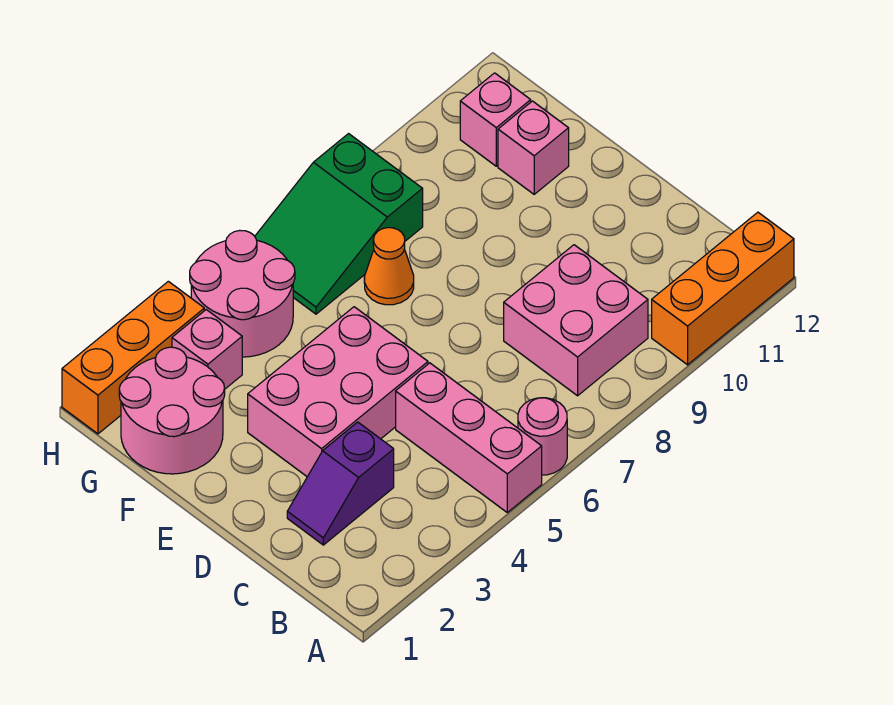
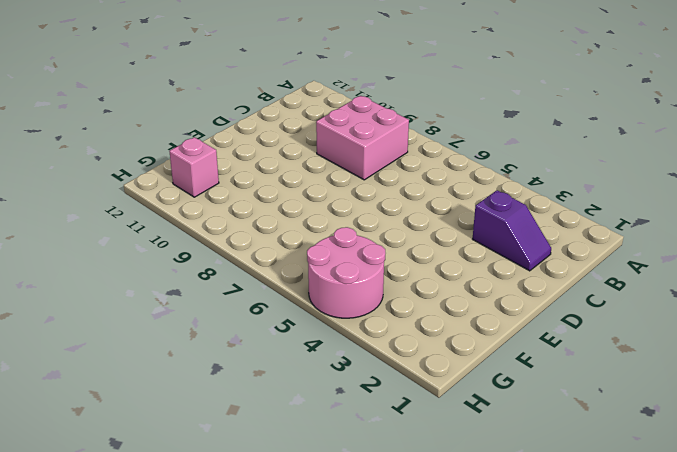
none -> pink brick A5:C5 level 1
none -> pink round brick A6 level 1
none -> orange brick A10:A12 level 1

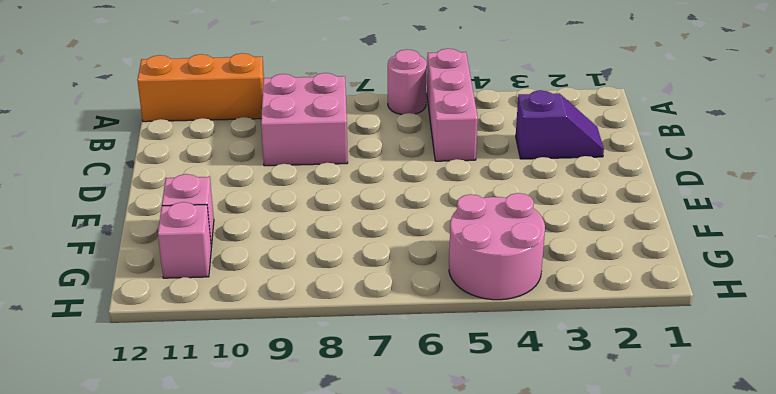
none -> pink brick D3:E5 level 1
none -> pink round brick F1:G2 level 1
none -> orange cone F7 level 1

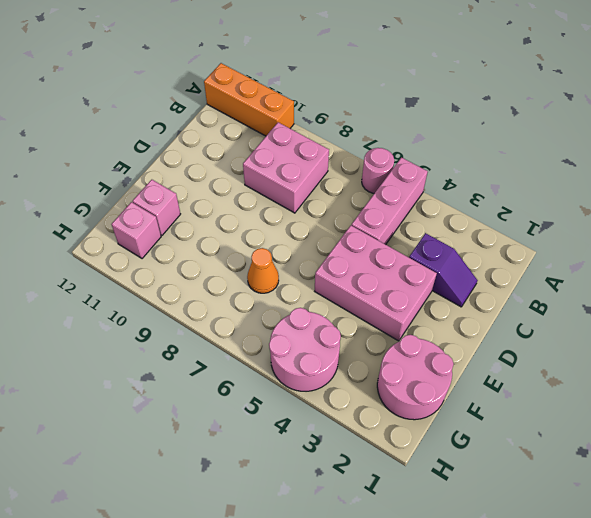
none -> pink brick G3 level 1
none -> green slope G6:H8 level 1 top 8
none -> orange brick H1:H3 level 1

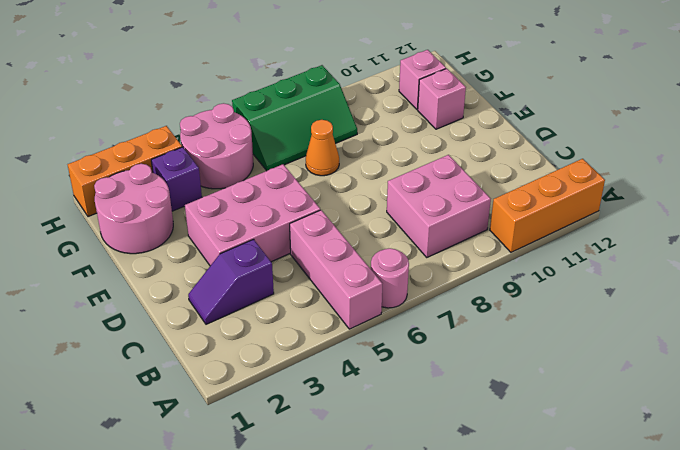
purple brick G3 level 1 -> pink brick G3 level 1
green slope G6:H8 level 1 top H -> green slope G6:H8 level 1 top 8

